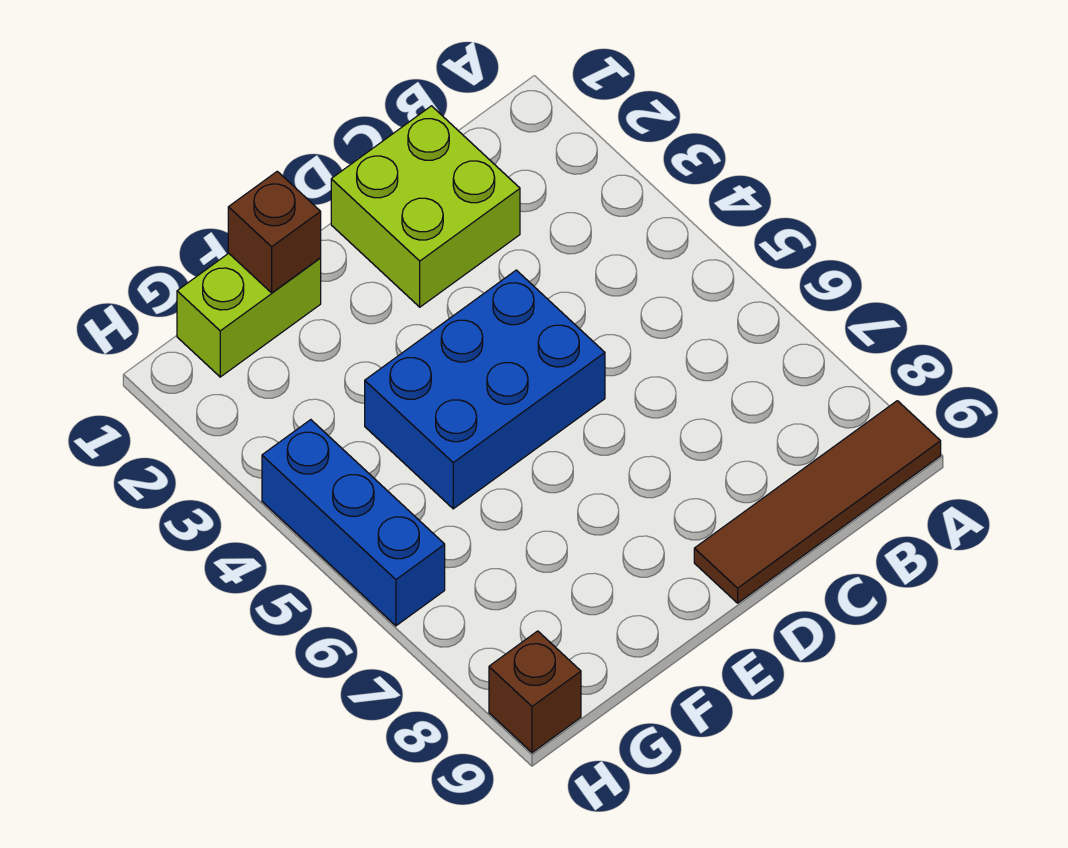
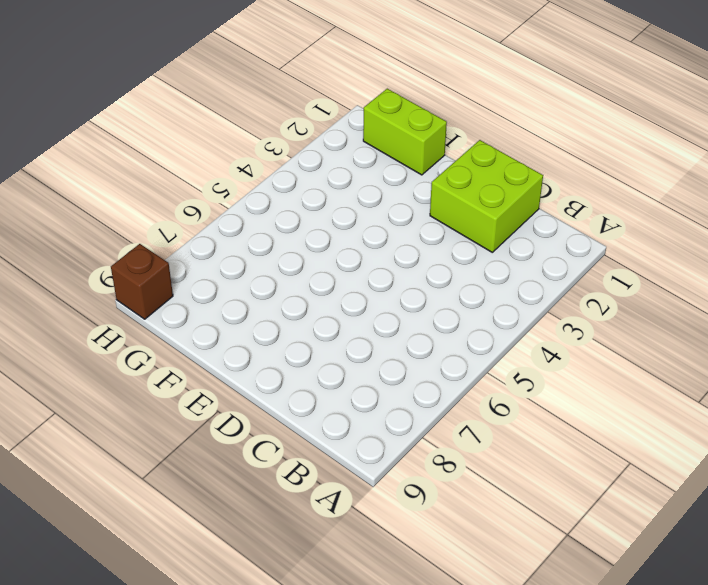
none -> brown tile A9:D9 level 1
none -> blue brick D4:F5 level 1

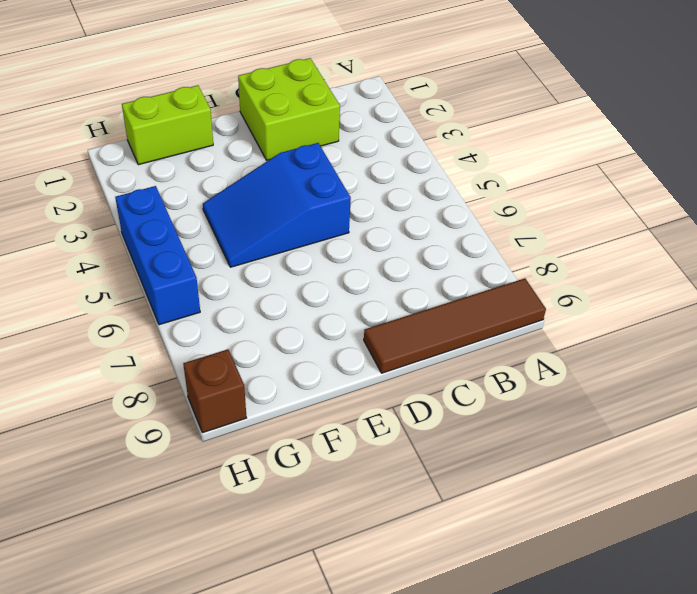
blue slope D4:F5 level 1 top D -> blue brick D4:F5 level 1
none -> brown brick F1 level 2

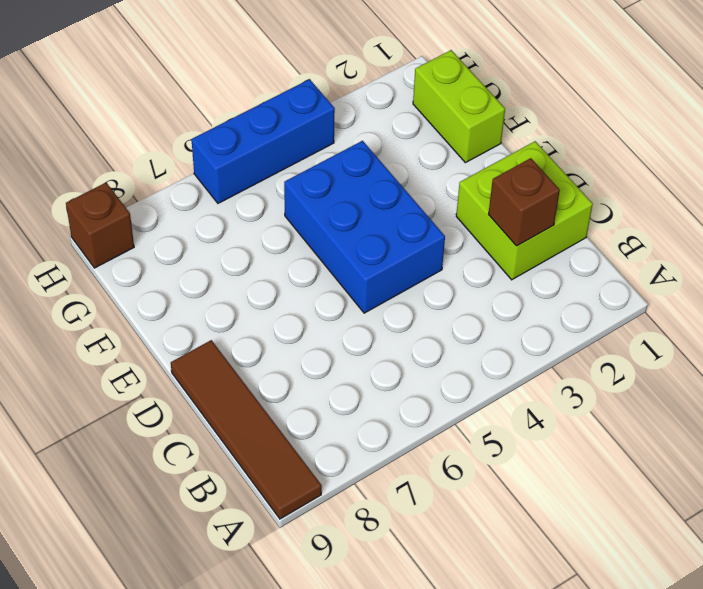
brown brick C2 level 2 -> brown brick F1 level 2

